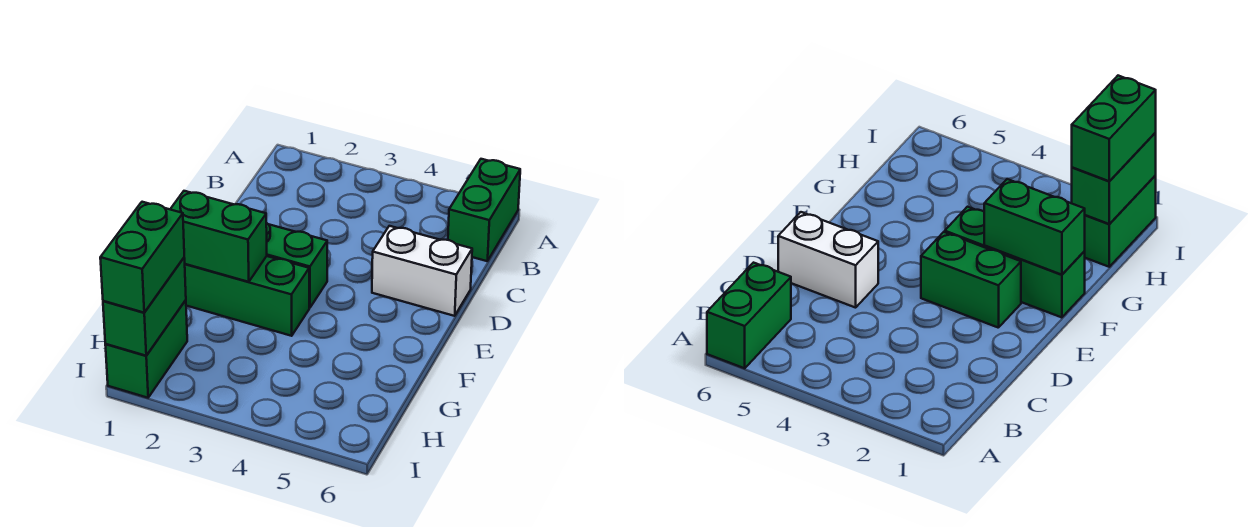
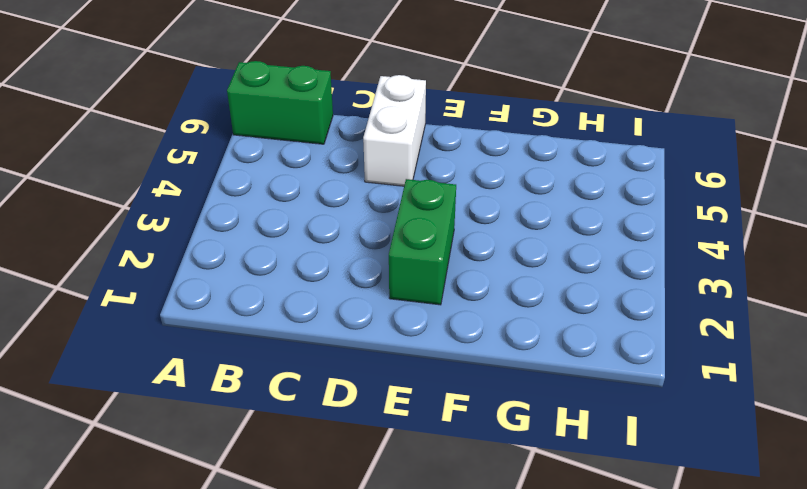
none -> green brick F1:F3 level 1
none -> green brick H1:I1 level 1

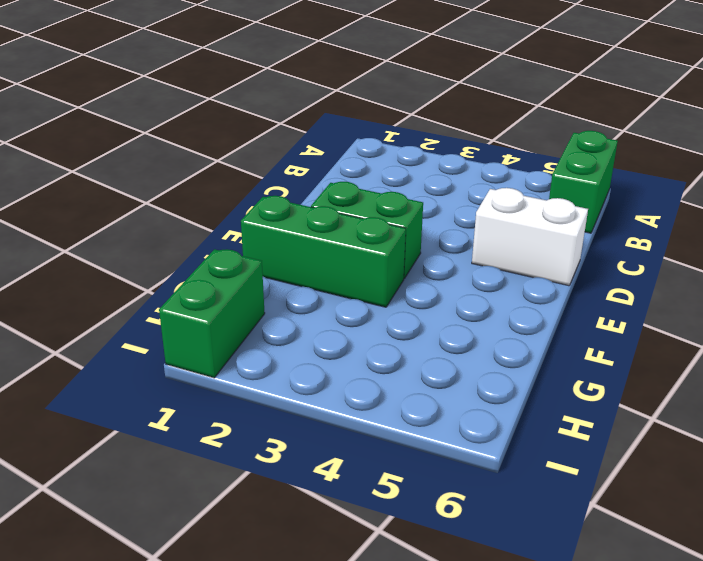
none -> green brick F1:F2 level 2
none -> green brick H1:I1 level 2

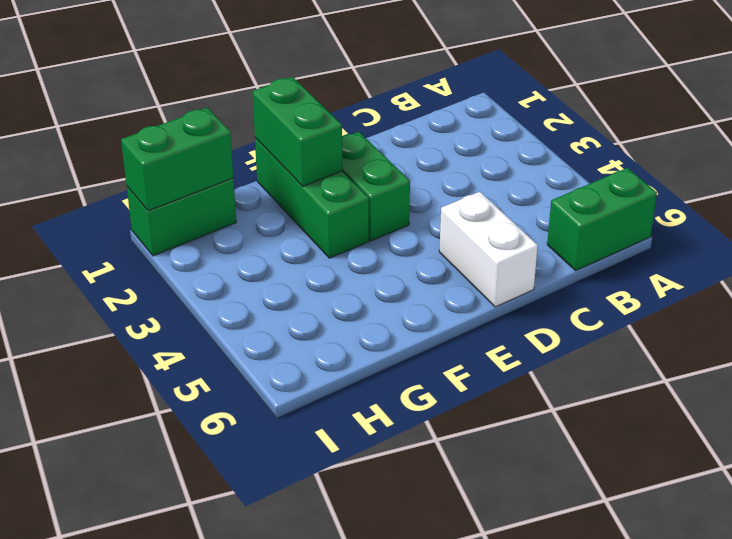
none -> green brick H1:I1 level 3

